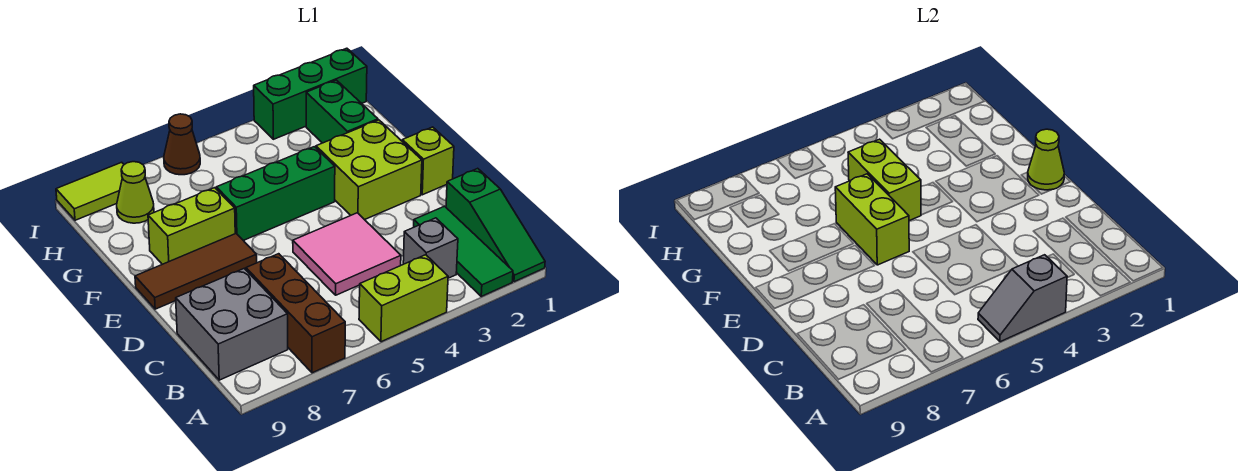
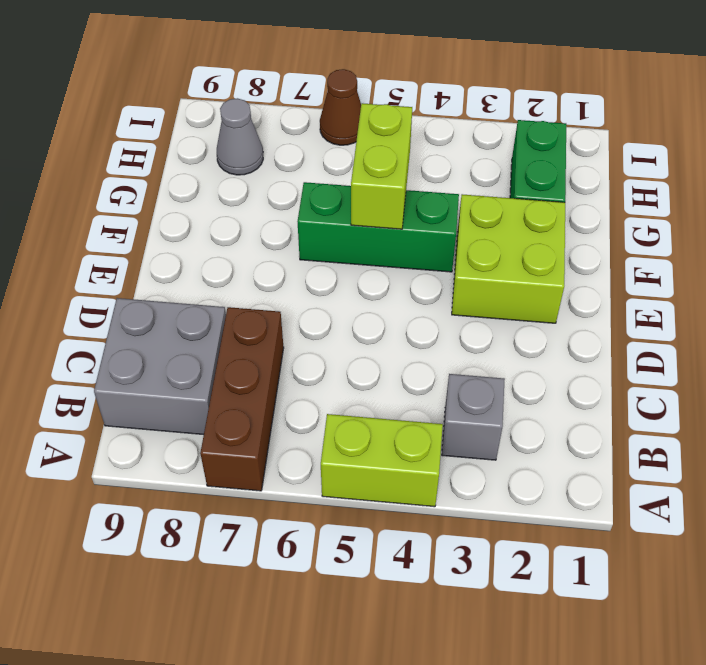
grey cone H8 level 1 -> lime cone H8 level 1
none -> green slope A1:C1 level 1 top C
none -> green tile A2:C2 level 1
none -> pink tile C4:D5 level 1

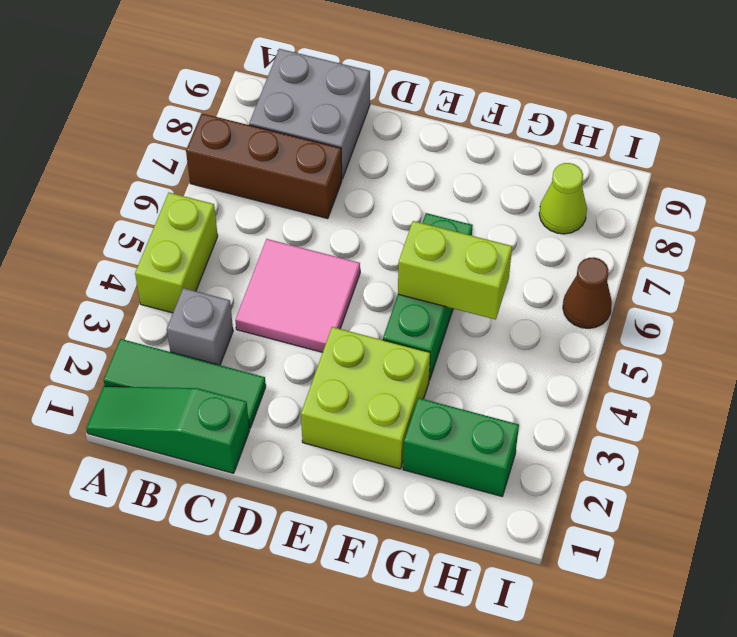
none -> lime brick E1 level 1
none -> brown tile E7:E9 level 1
none -> lime brick F7:F8 level 1

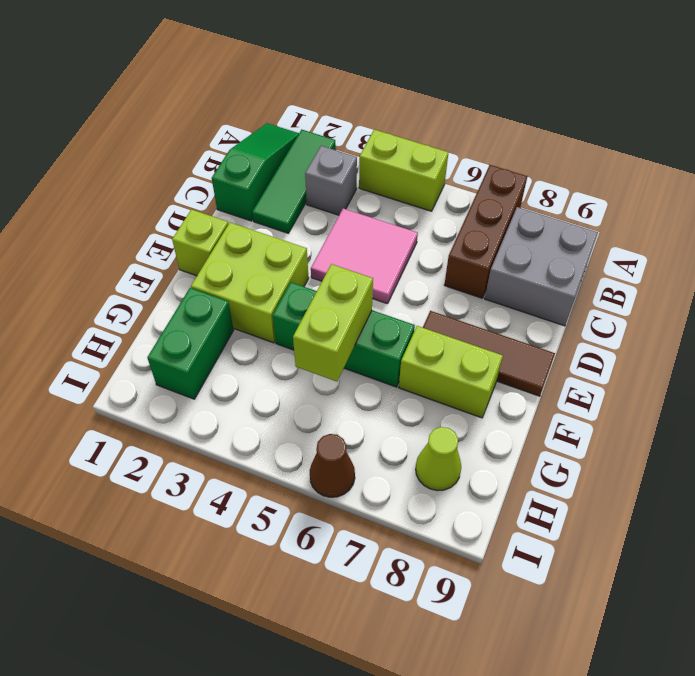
none -> green brick I1:I3 level 1
none -> lime tile I8:I9 level 1
none -> grey slope A4:A5 level 2 top 4

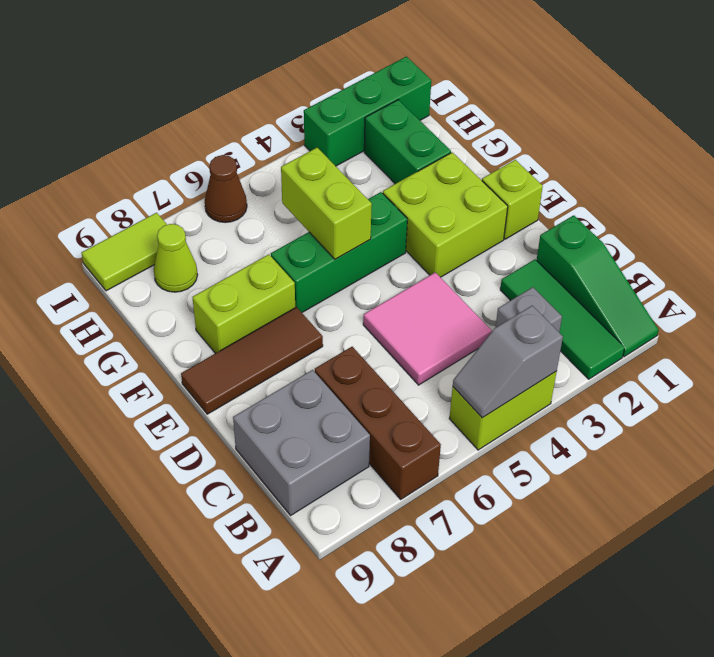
none -> lime cone E1 level 2
none -> lime brick E6:F6 level 2

